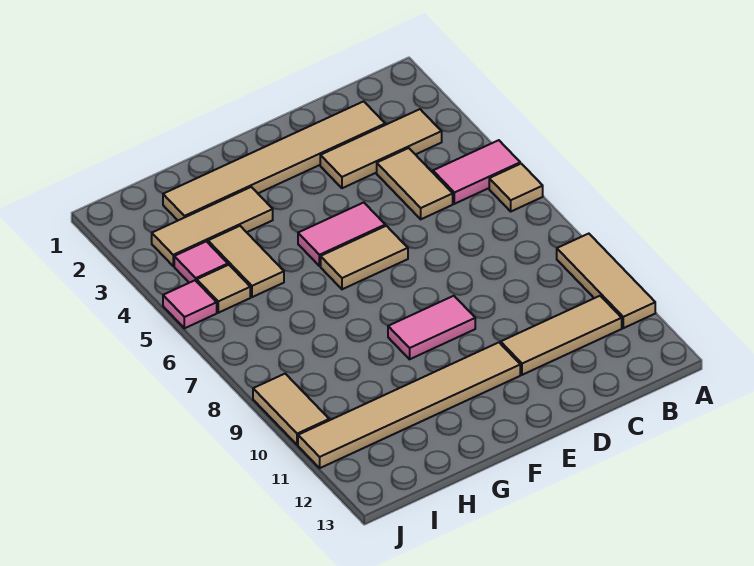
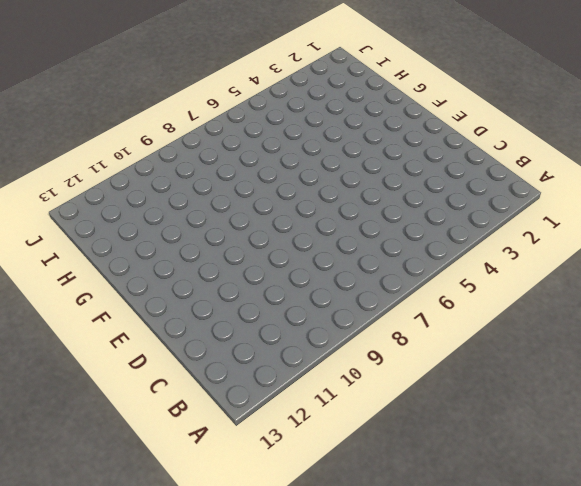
none -> pink tile A5:B5 level 1
none -> tan tile A6 level 1
none -> tan tile A9:A11 level 1

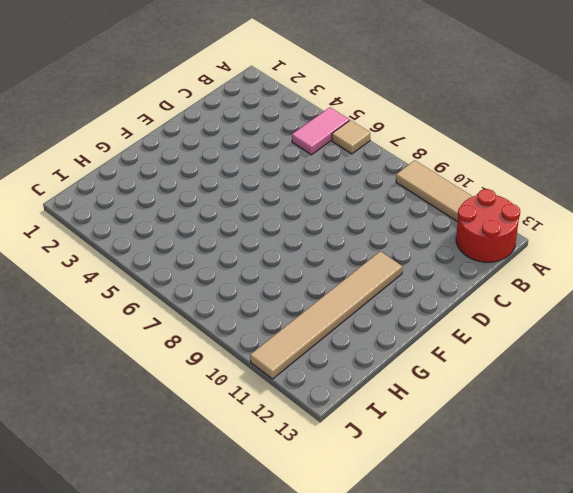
red round brick A12:B13 level 1 -> none
none -> tan tile B3:D3 level 1
none -> tan tile B11:D11 level 1
none -> tan tile C2:H2 level 1

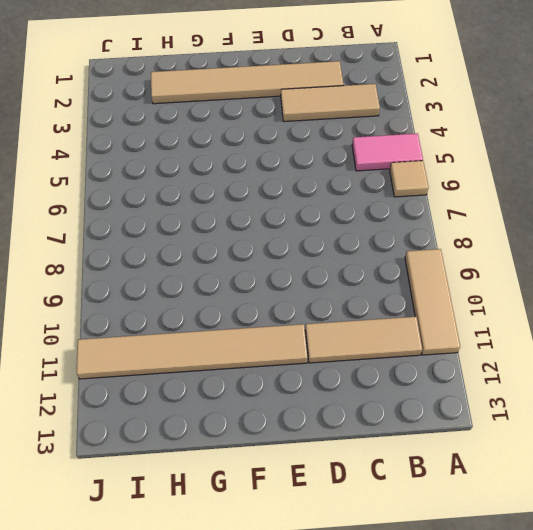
none -> tan tile C4:C5 level 1
none -> pink tile E5:F5 level 1
none -> tan tile E6:F6 level 1

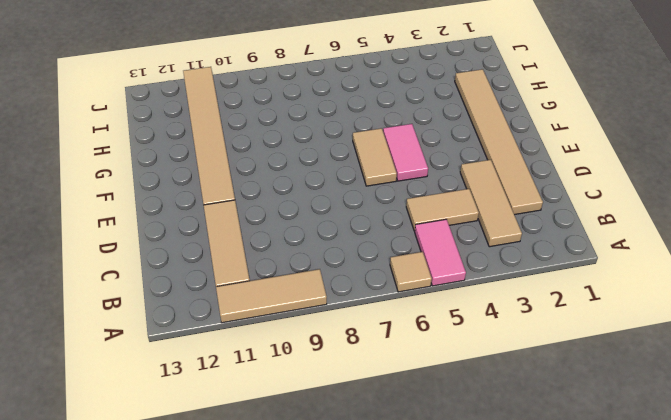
none -> pink tile E9:F9 level 1
none -> tan tile G3:I3 level 1
none -> tan tile H4:H5 level 1

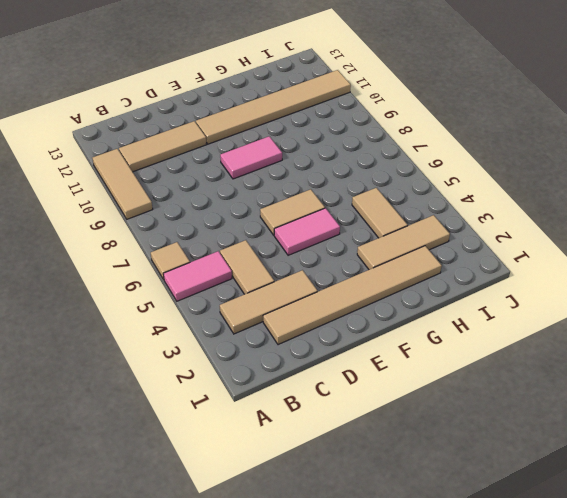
none -> pink tile I4 level 1
none -> tan tile I5 level 1
none -> pink tile J5 level 1

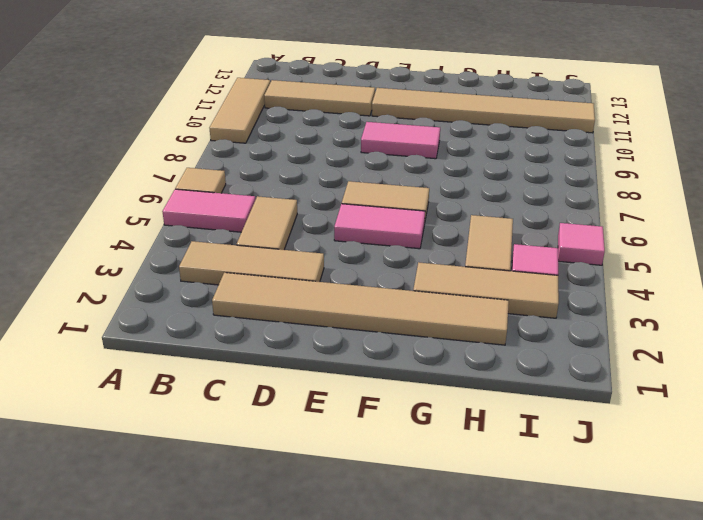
none -> tan tile I5 level 1
none -> tan tile J9:J10 level 1

